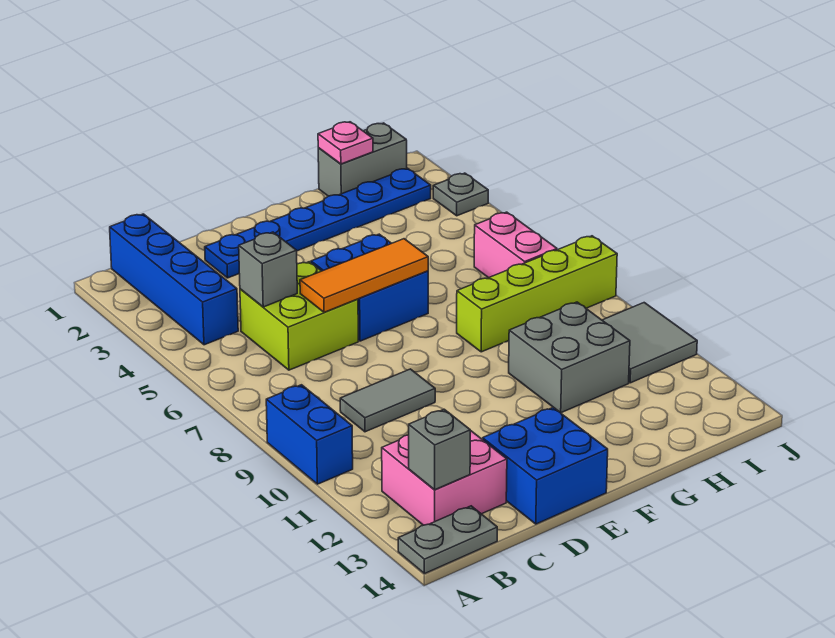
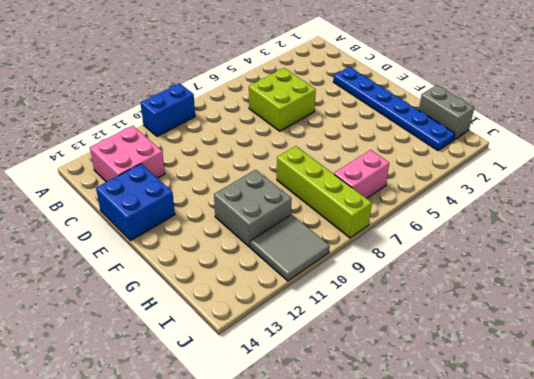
none -> grey plate A14:B14 level 1
none -> blue brick B1:B4 level 1
none -> grey tile C9:D9 level 1

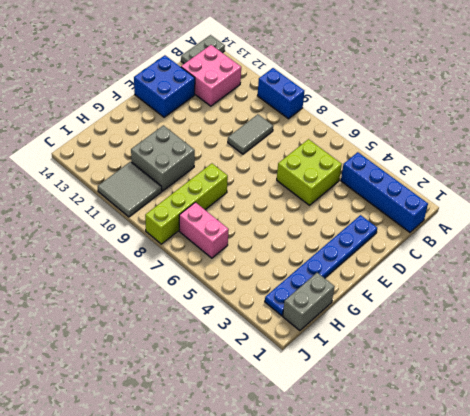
none -> blue brick E5:F6 level 1
none -> grey plate J3 level 1
none -> grey brick B13 level 2

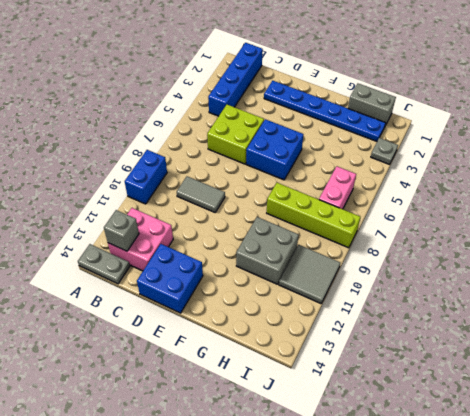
none -> grey brick C5 level 2
none -> orange tile D6:F6 level 2
none -> pink plate H1 level 2

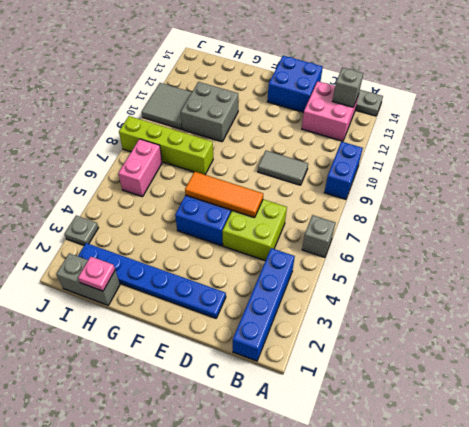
grey brick A6 level 1 -> grey brick C5 level 2

